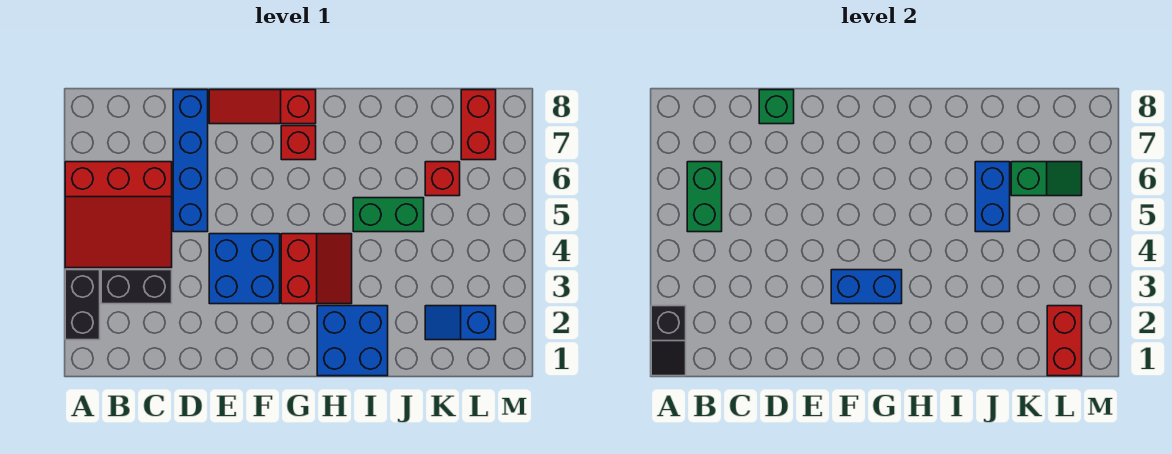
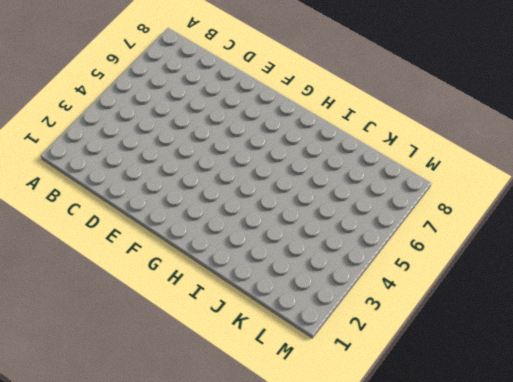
none -> black brick A2:A3 level 1
none -> red slope A4:C6 level 1 top 6
none -> black brick B3:C3 level 1

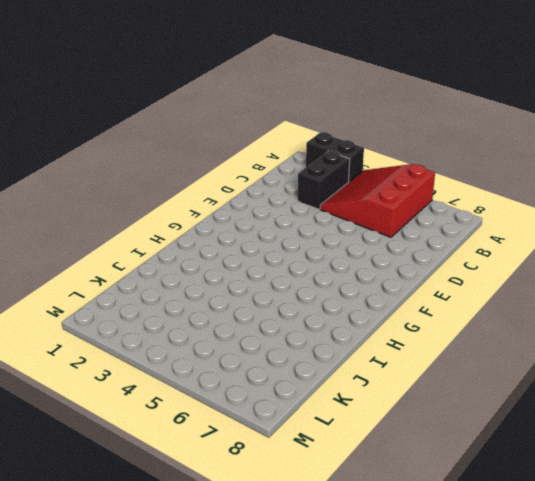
none -> blue brick D5:D8 level 1
none -> blue brick E3:F4 level 1
none -> red slope E8:G8 level 1 top G

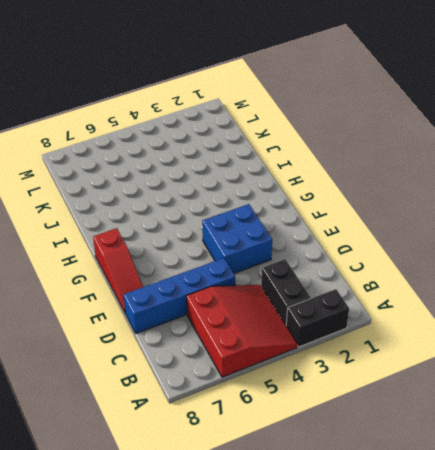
none -> red slope G3:H4 level 1 top G
none -> red brick G7 level 1
none -> blue brick H1:I2 level 1

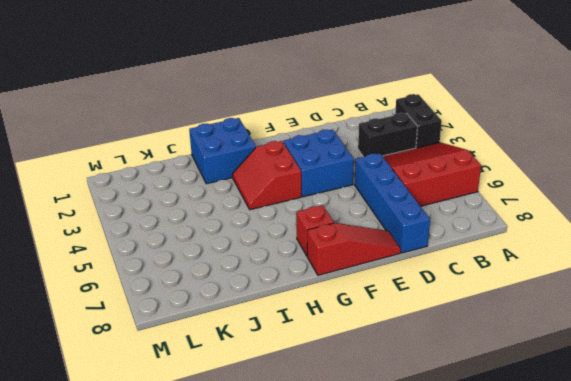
none -> green brick I5:J5 level 1
none -> blue slope K2:L2 level 1 top L
none -> red brick K6 level 1

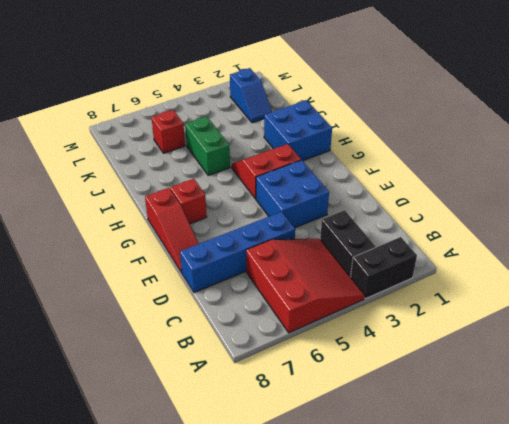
none -> red brick L7:L8 level 1
none -> black slope A1:A2 level 2 top 2
none -> green brick B5:B6 level 2

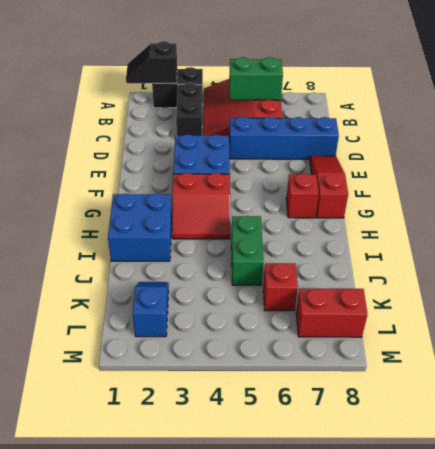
none -> green brick D8 level 2
none -> blue brick F3:G3 level 2
none -> blue brick J5:J6 level 2

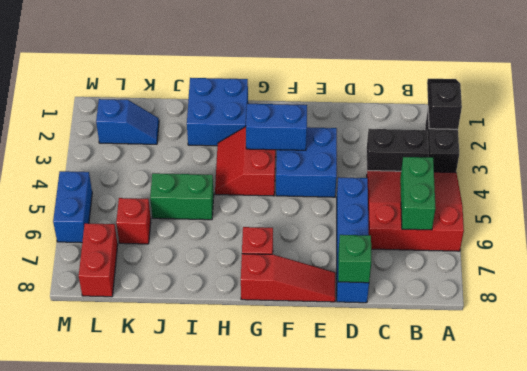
blue brick M5:M6 level 1 -> blue brick J5:J6 level 2
none -> green slope K6:L6 level 2 top K
none -> red brick L1:L2 level 2

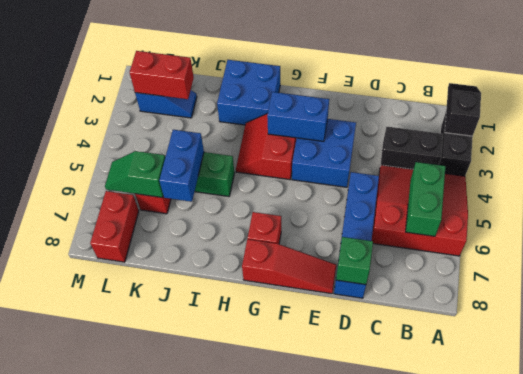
red brick K2:L2 level 2 -> red brick L1:L2 level 2

